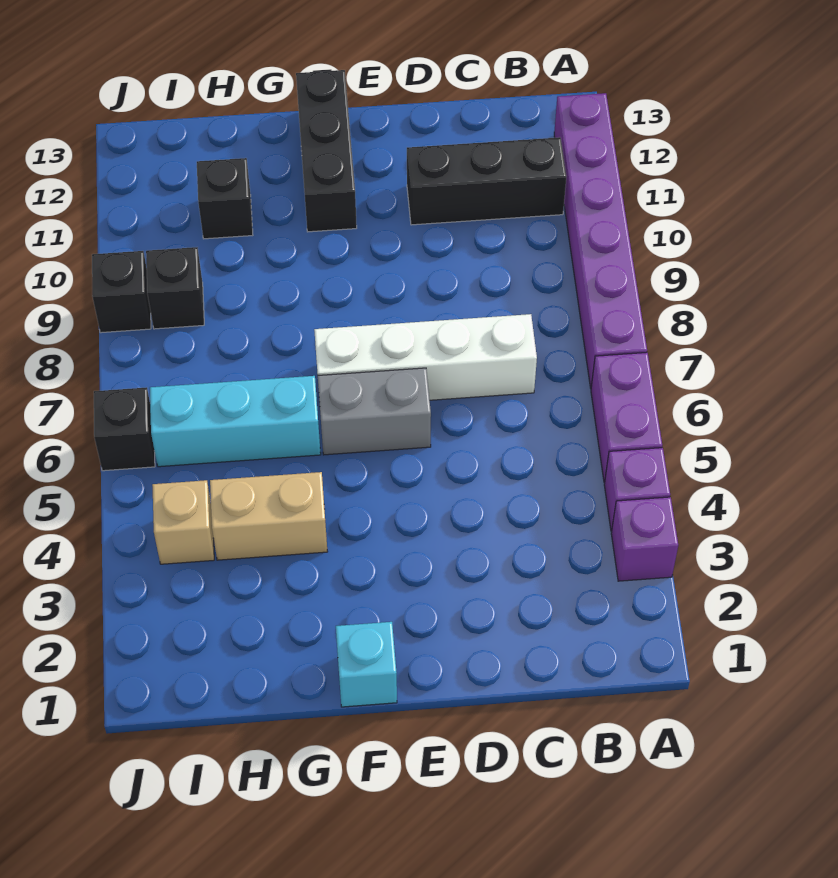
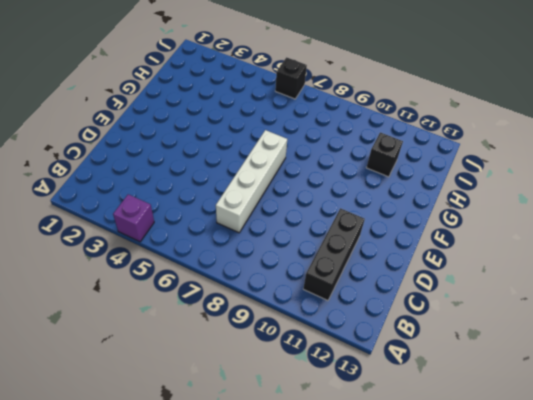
none -> purple brick A3 level 1
none -> purple brick A5:A6 level 1
none -> purple brick A7:A12 level 1

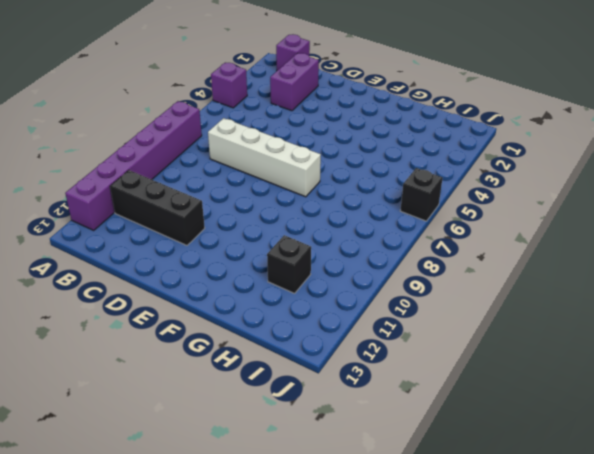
purple brick B1 level 1 -> purple brick A3 level 1
purple brick C2:C3 level 1 -> purple brick A5:A6 level 1
none -> grey brick E6:F6 level 1
none -> cyan brick F1 level 1
none -> black brick F11:F13 level 1

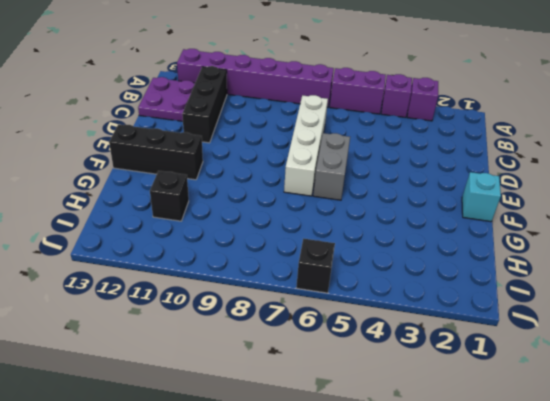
purple plate B12:C13 level 1 -> none
none -> tan brick G4:H4 level 1
none -> cyan brick G6:I6 level 1
none -> tan brick I4 level 1

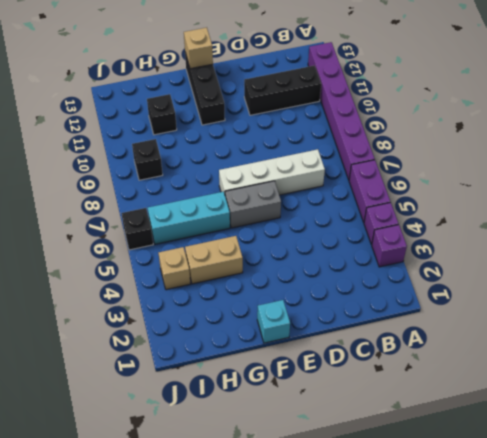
tan brick F13 level 2 -> none
none -> black brick J9 level 1

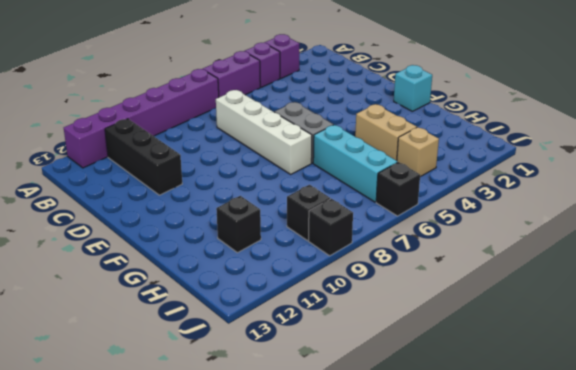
none -> black brick F11:F13 level 1

